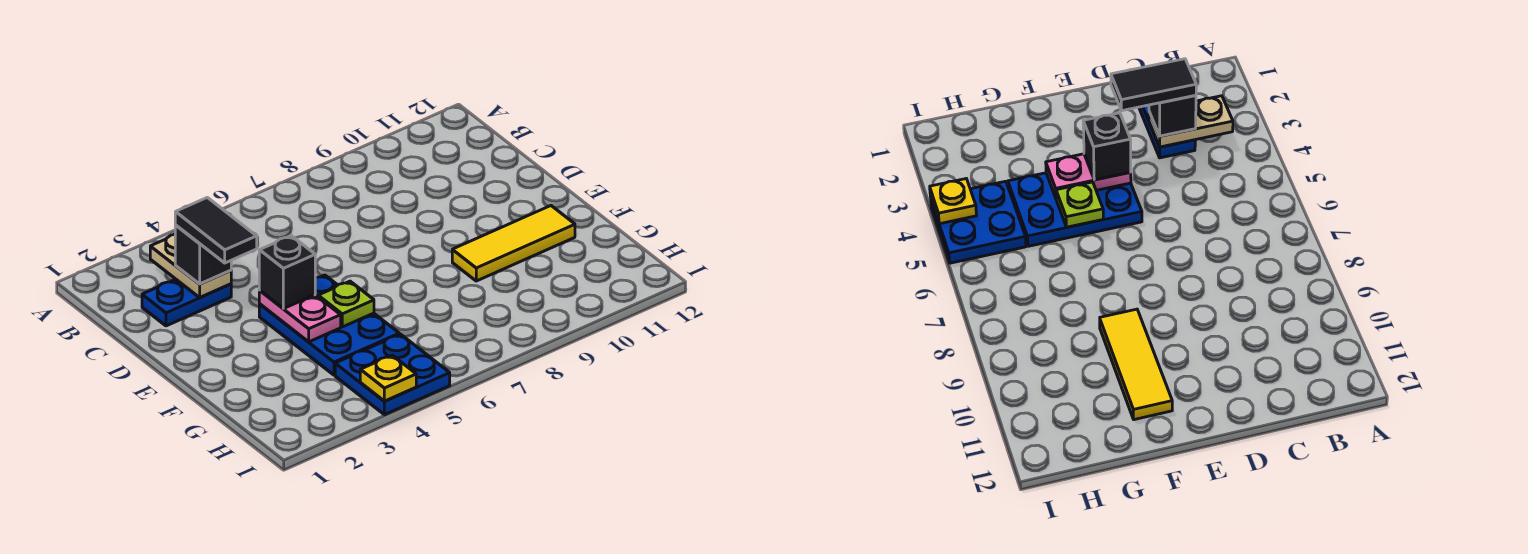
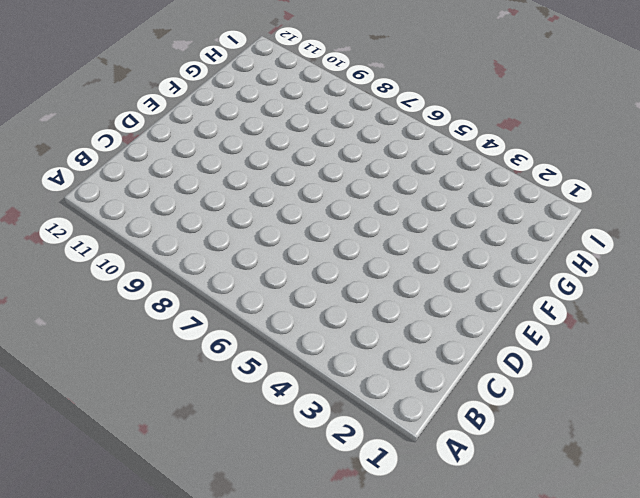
none -> blue plate C2:C3 level 1
none -> blue plate E4:G5 level 1

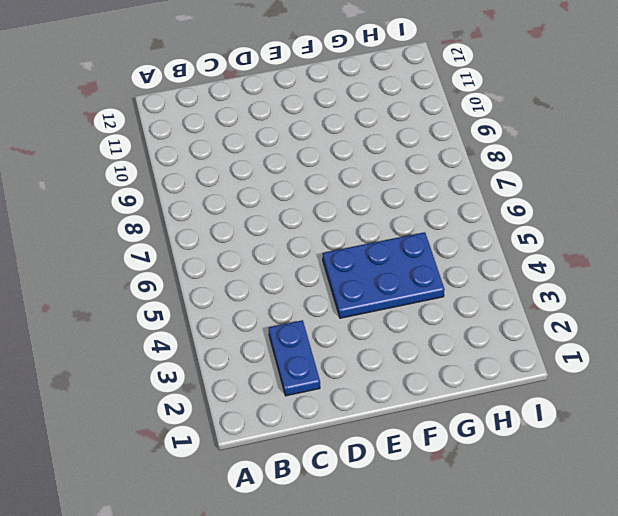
none -> yellow tile F9:F11 level 1
none -> blue plate H4:I5 level 1

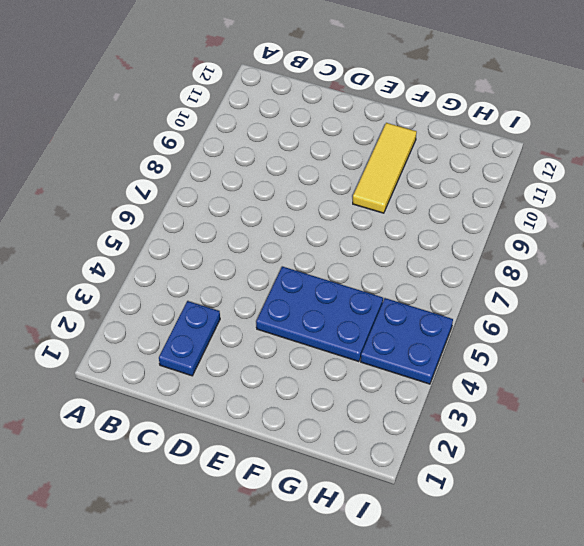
none -> tan plate B3:C3 level 2
none -> pink plate E4:F4 level 2

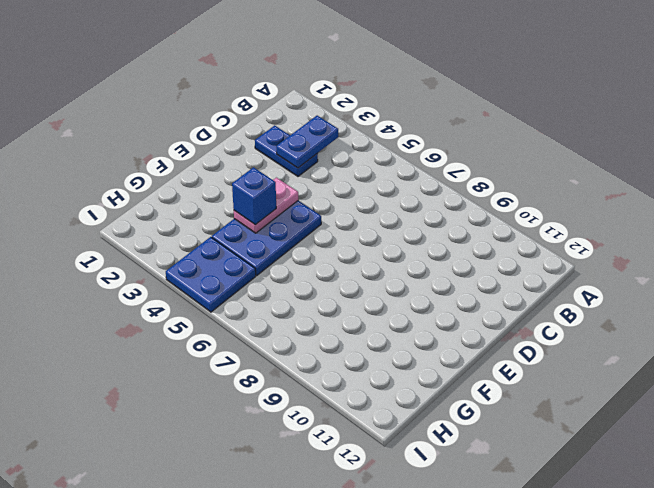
blue plate B3:C3 level 2 -> tan plate B3:C3 level 2
blue brick F4 level 3 -> none
none -> yellow tile F9:F11 level 1
none -> lime plate F5 level 2

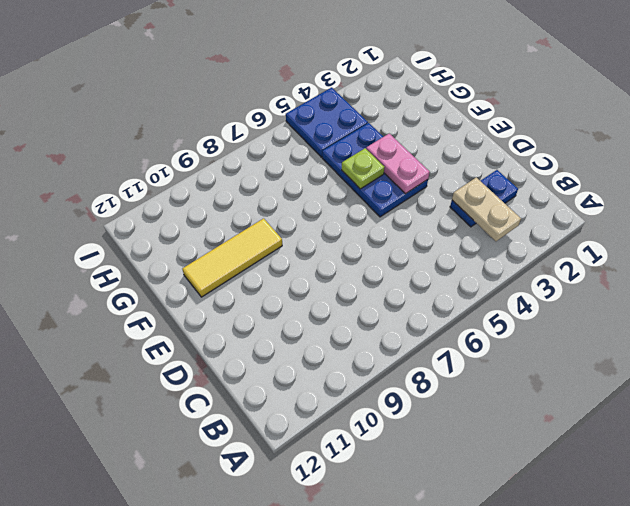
none -> yellow plate I4 level 2
none -> black brick C3 level 3

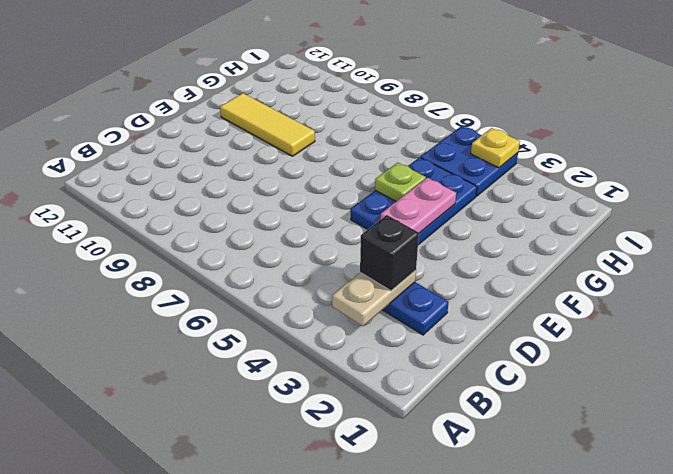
none -> black brick E4 level 3
none -> black tile C3:D3 level 4

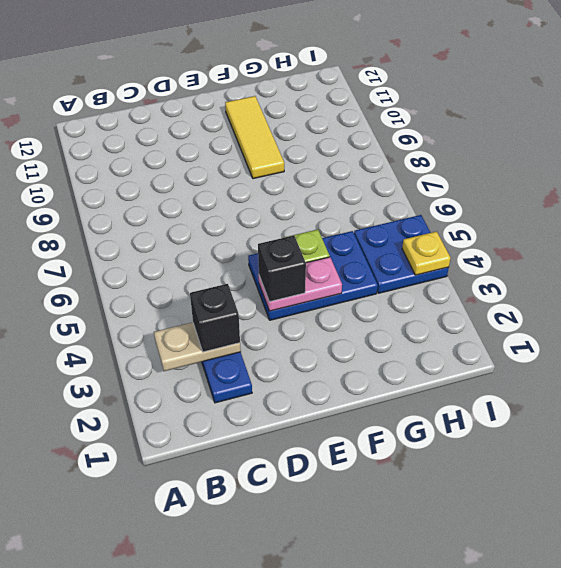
none -> black tile C3:D3 level 4

